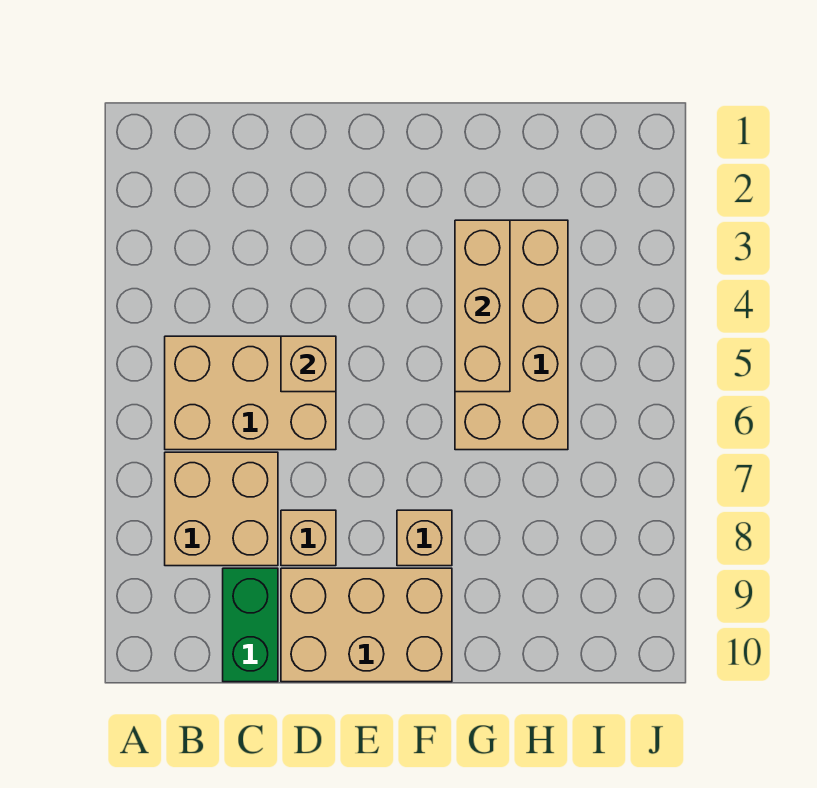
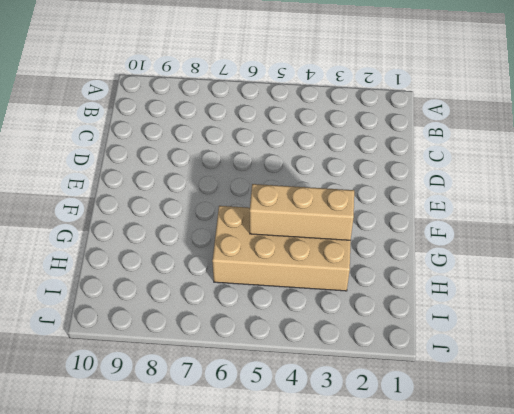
none -> tan brick B5:D6 level 1
none -> tan brick B7:C8 level 1

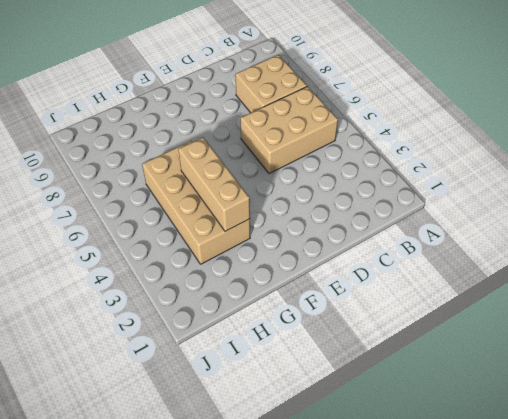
none -> green brick C9:C10 level 1
none -> tan brick D8 level 1

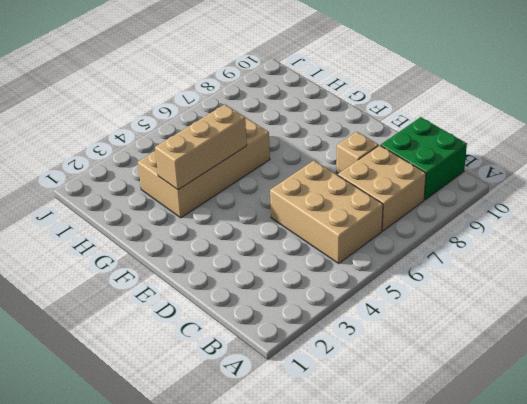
green brick B9:C10 level 1 -> green brick C9:C10 level 1
none -> tan brick D9:F10 level 1
none -> tan brick F8 level 1

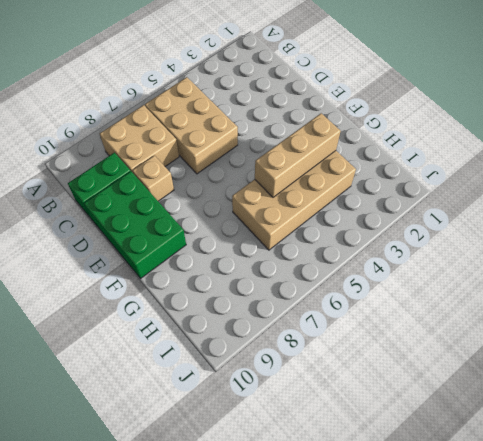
green brick D9:F10 level 1 -> tan brick D9:F10 level 1
none -> tan brick F8 level 1
none -> tan brick D5 level 2

